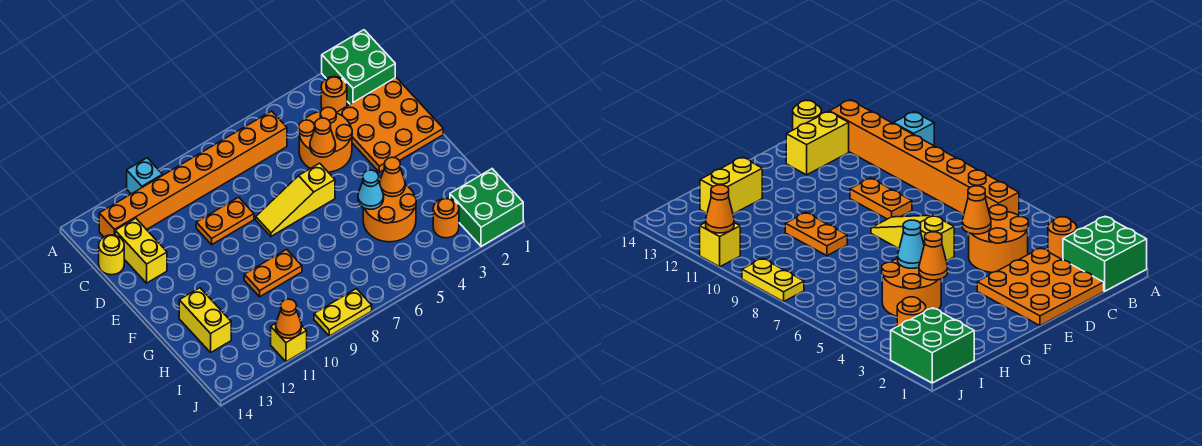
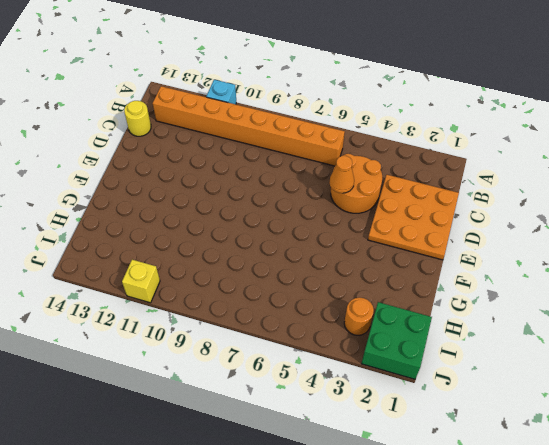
none -> green brick A1:B2 level 1
none -> orange round brick B3 level 1
none -> yellow brick C13:D13 level 1

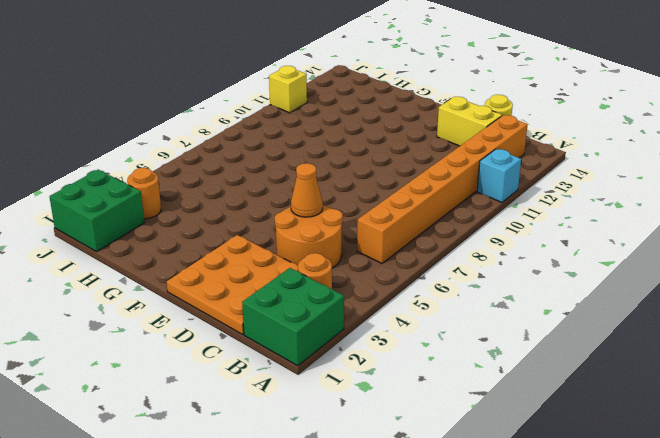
none -> orange plate D9:D10 level 1
none -> yellow slope E6:E8 level 1 top 6
none -> orange round brick G4:H5 level 1

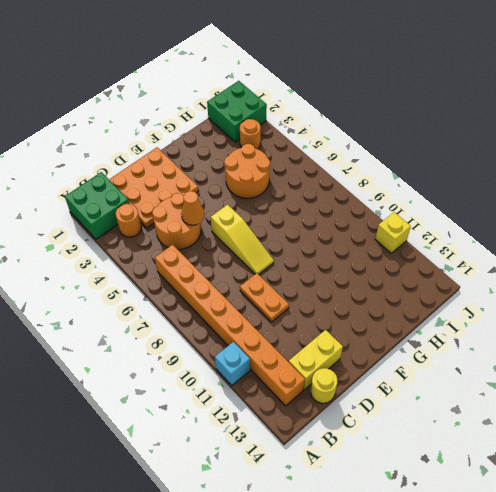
none -> orange plate G9:G10 level 1
none -> yellow brick G13:H13 level 1
none -> yellow plate J8:J9 level 1

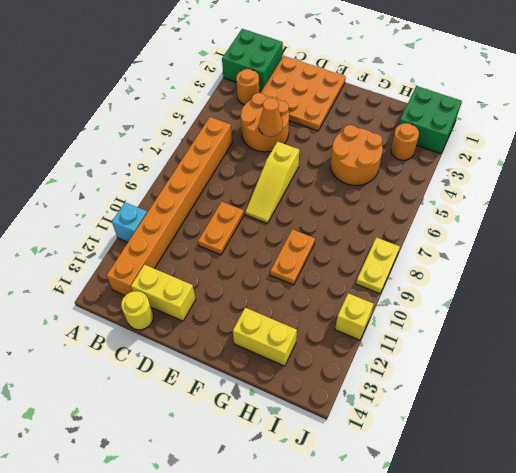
none -> orange cone G4 level 2
none -> cyan cone G5 level 2
none -> orange cone J11 level 2

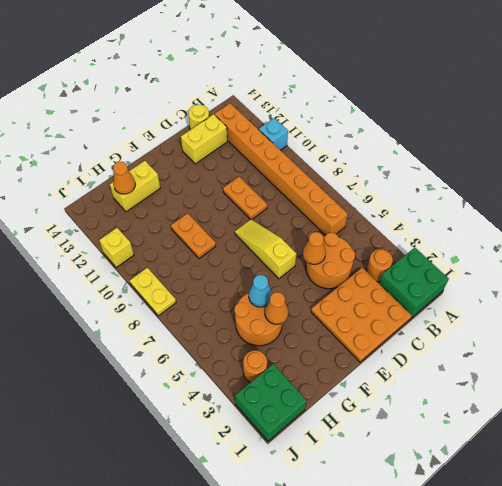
orange cone H13 level 2 -> orange cone J11 level 2

